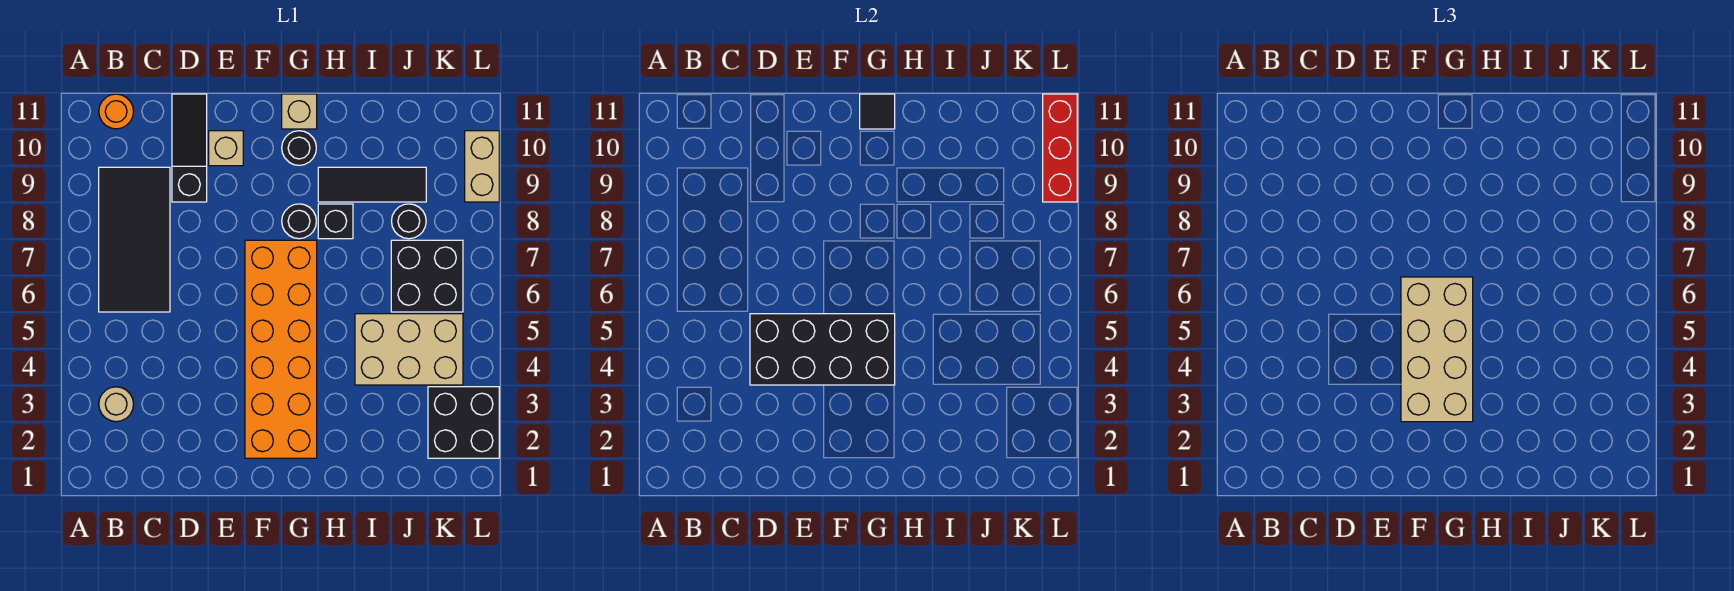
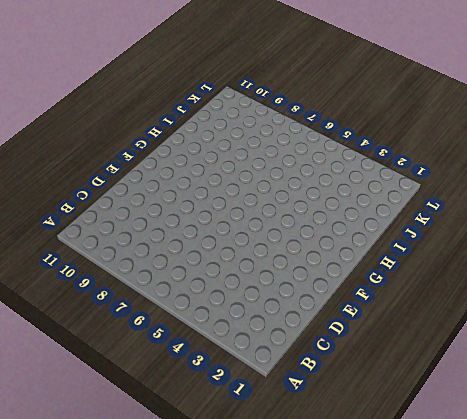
none -> tan round brick B3 level 1
none -> black tile B6:C9 level 1
none -> orange round brick B11 level 1

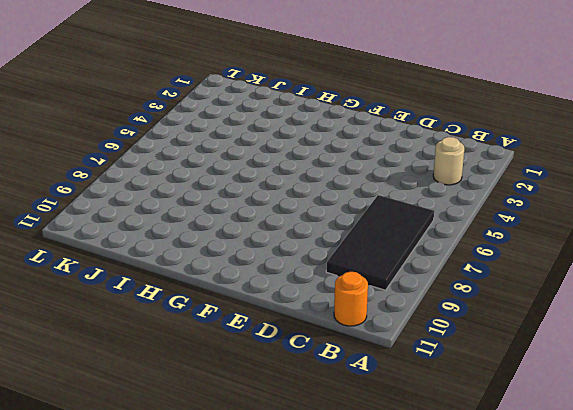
none -> black slope D9:D11 level 1 top 9
none -> tan brick E10 level 1
none -> orange brick F2:G7 level 1

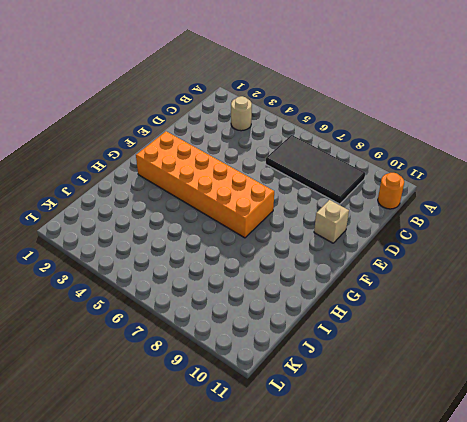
none -> black slope D9:D11 level 1 top 9
none -> black round brick G8 level 1
none -> black round brick G10 level 1

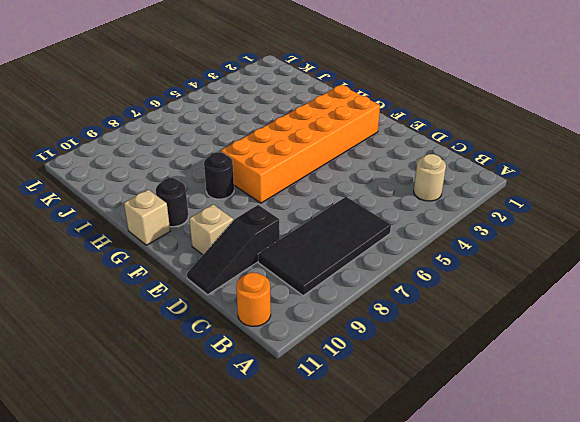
none -> black brick H8 level 1
none -> black tile H9:J9 level 1
none -> tan brick I4:K5 level 1

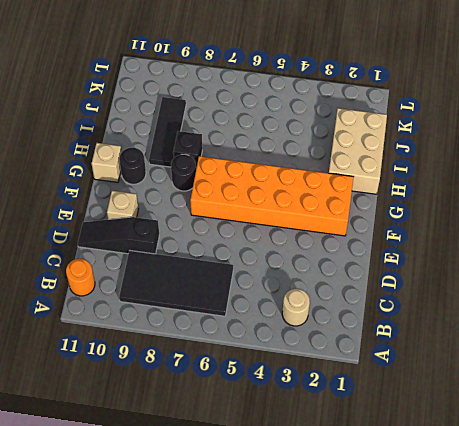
tan brick H1:J2 level 1 -> tan brick I4:K5 level 1
none -> black brick J6:K7 level 1
none -> black round brick J8 level 1
none -> black brick K2:L3 level 1

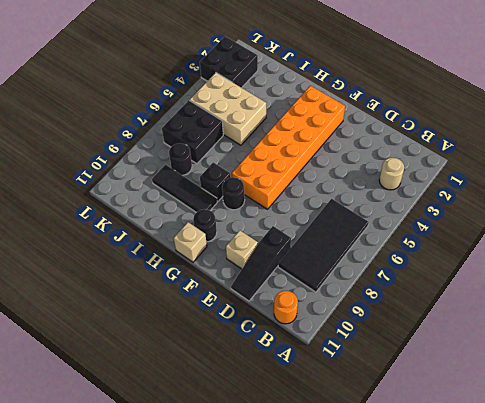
none -> tan brick L9:L10 level 1
none -> black brick D4:G5 level 2
none -> black tile G11 level 2

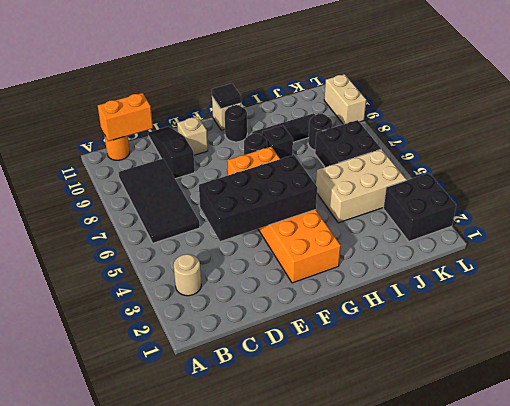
orange brick B11:C11 level 2 -> none
none -> red brick L9:L11 level 2
none -> tan brick F3:G6 level 3

